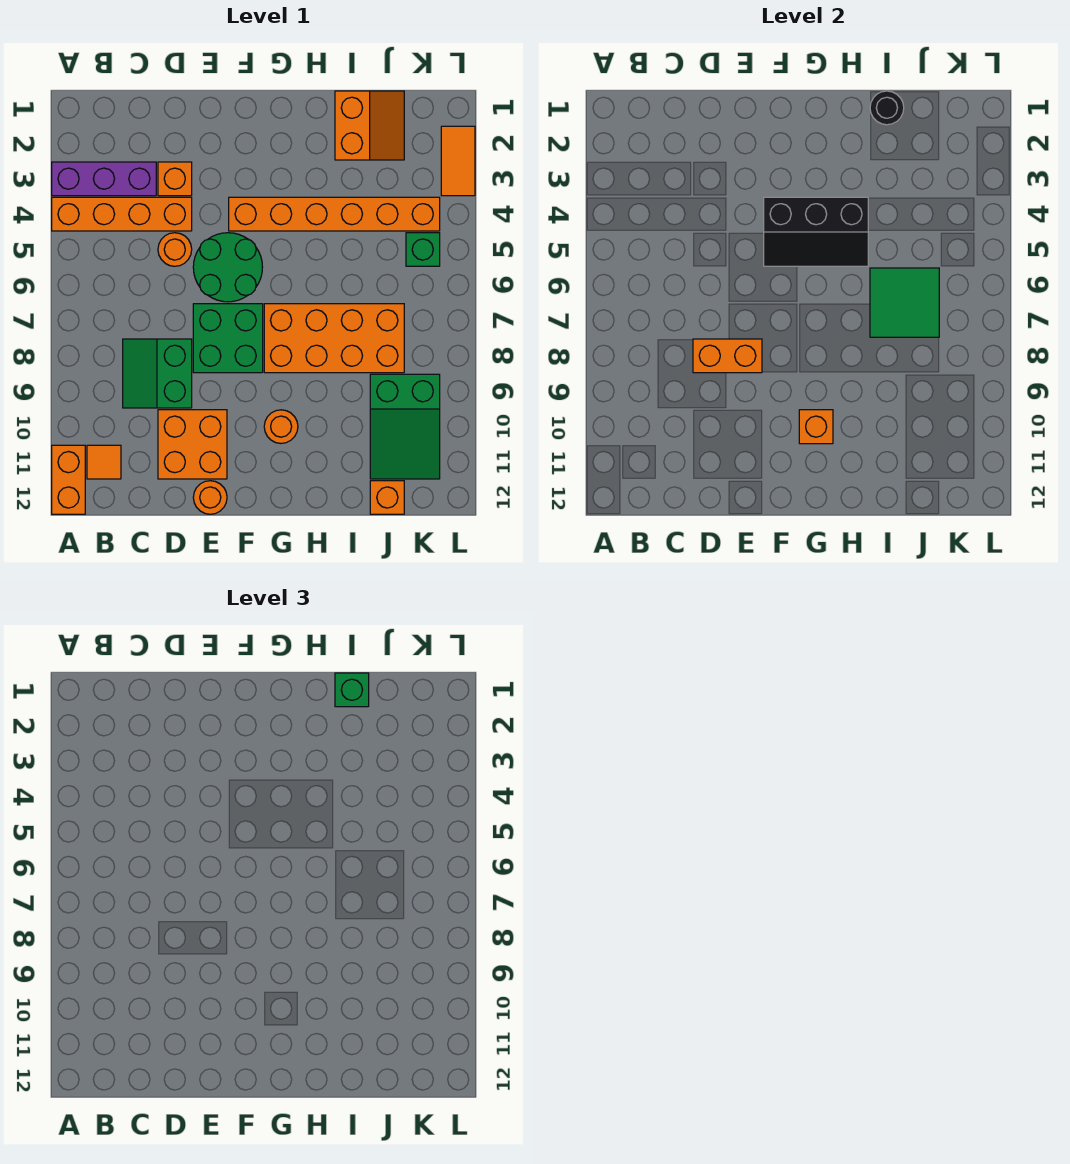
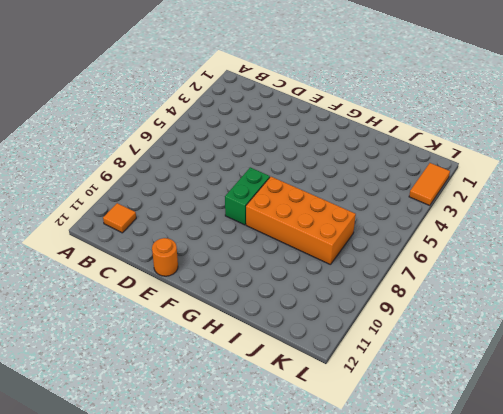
green brick F7:F8 level 1 -> green brick E7:F8 level 1
none -> purple brick A3:C3 level 1
none -> orange brick A4:D4 level 1
none -> orange brick A11:A12 level 1

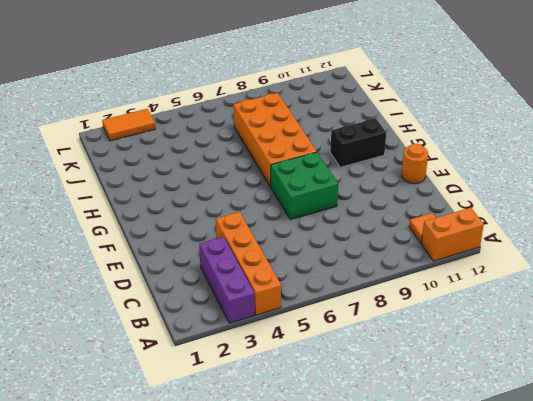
black brick G10:G11 level 1 -> orange round brick G10 level 1
none -> green slope C8:D9 level 1 top D
none -> orange brick D3 level 1
none -> orange round brick D5 level 1

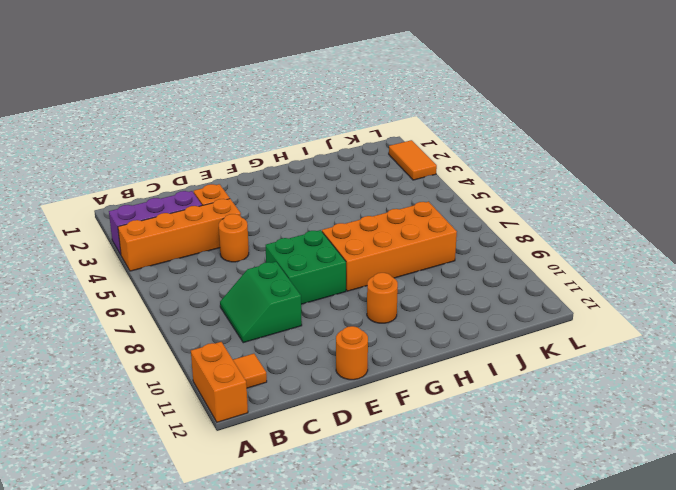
none -> orange brick D10:E11 level 1
none -> green round brick E5:F6 level 1
none -> orange brick F4:K4 level 1

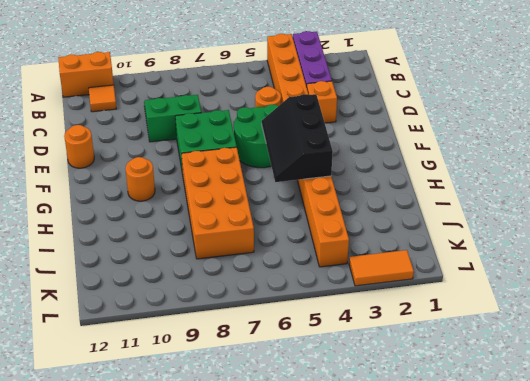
none -> orange brick D10:E11 level 1
none -> orange slope I1:J2 level 1 top I
none -> green slope J9:K11 level 1 top 9

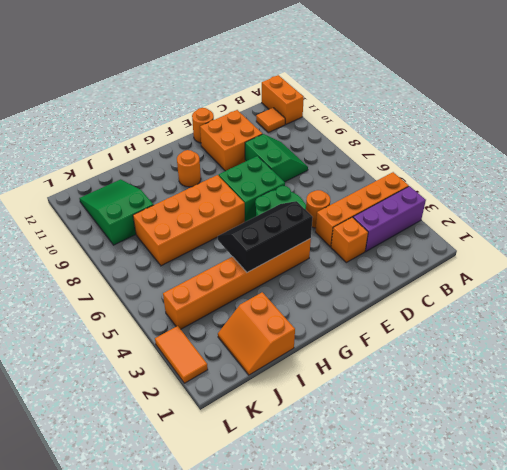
none -> orange brick J12 level 1
none -> green brick K5 level 1
none -> orange brick D8:E8 level 2

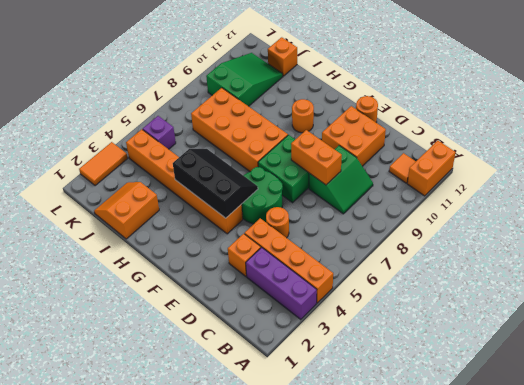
purple brick K5 level 1 -> green brick K5 level 1
none -> orange brick G10 level 2
none -> black round brick I1 level 2
none -> green tile I6:J7 level 2

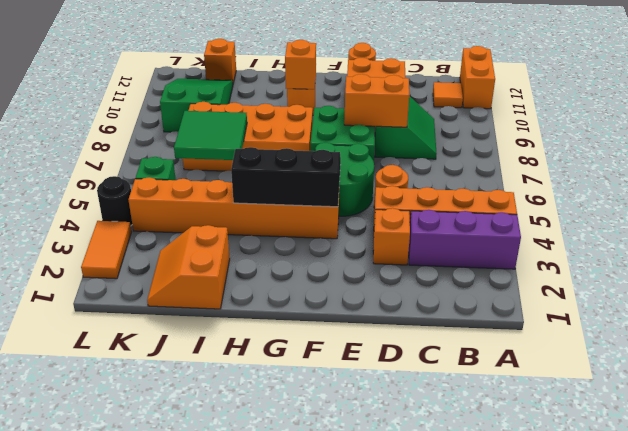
black round brick L4 level 1 -> black round brick I1 level 2
none -> green brick I1 level 3

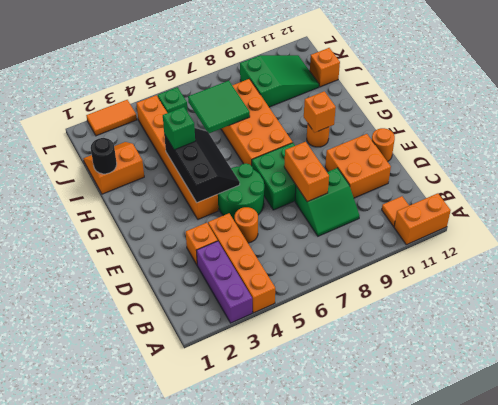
green brick H4 level 3 -> green brick I1 level 3

